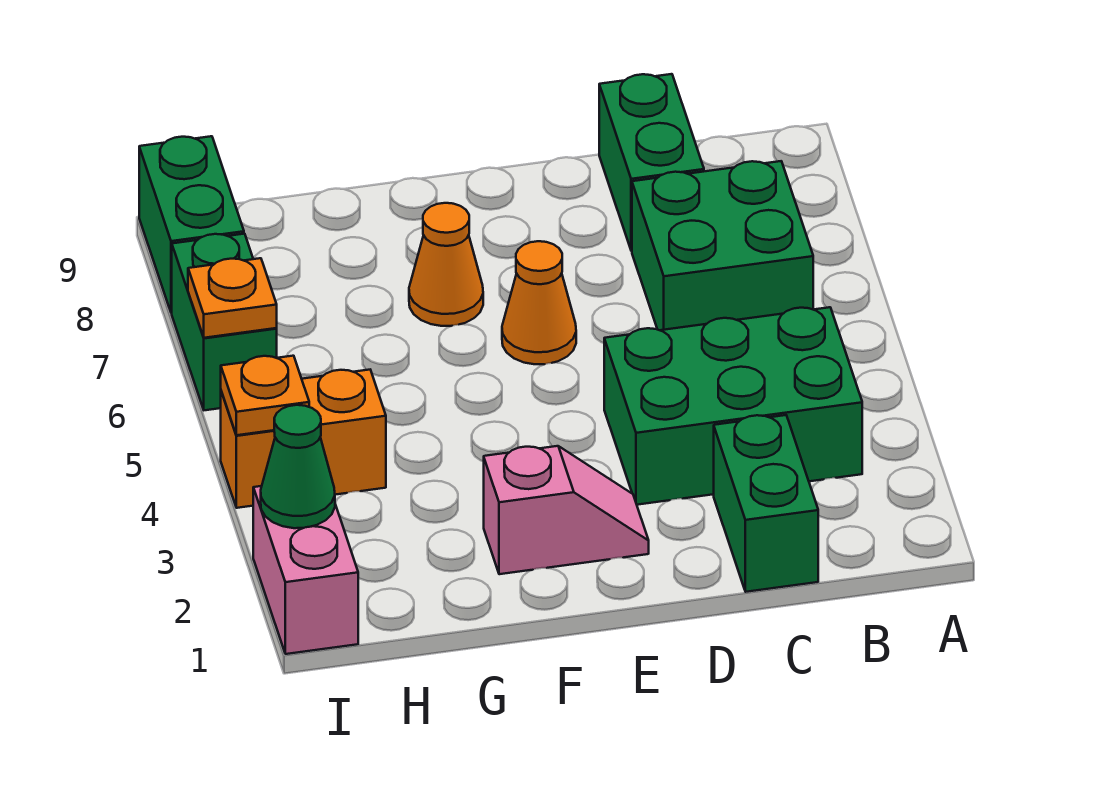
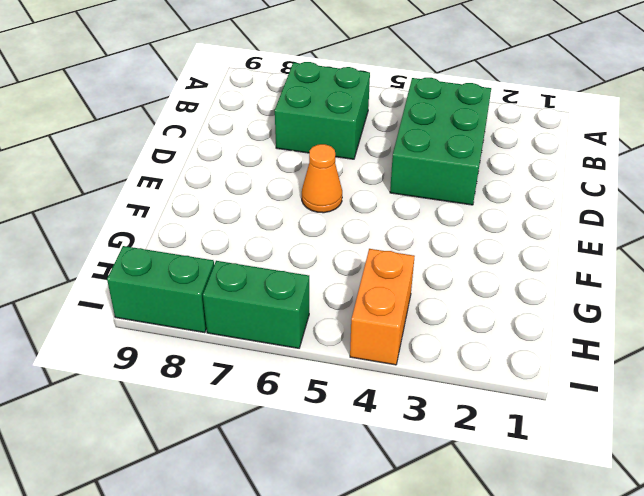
none -> green brick C1:C2 level 1
none -> green brick C8:C9 level 1
none -> pink slope E2:F2 level 1 top F

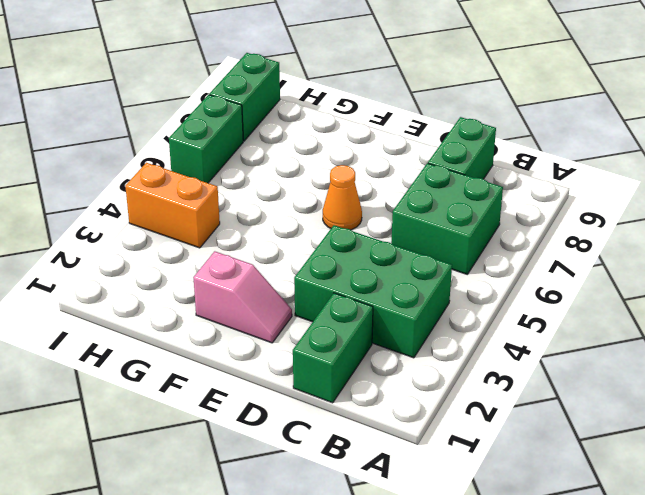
none -> orange cone F7 level 1
none -> pink brick I1:I2 level 1
none -> green cone I2 level 2

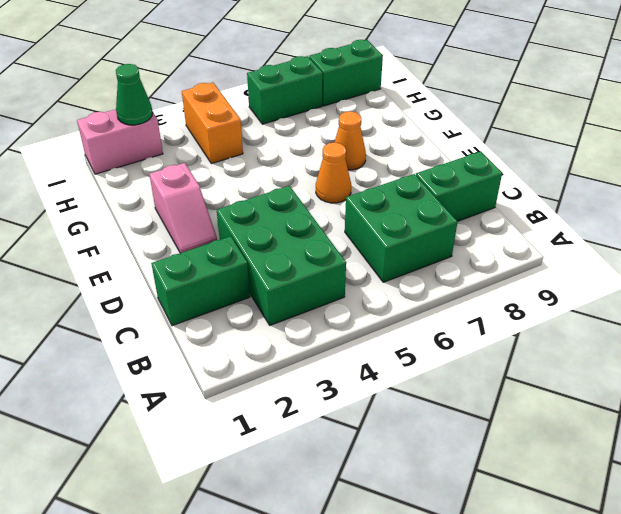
none -> orange plate I4 level 2
none -> orange plate I6 level 2

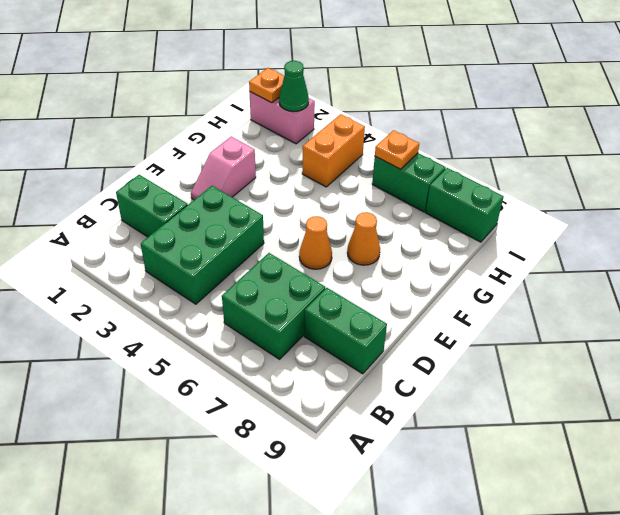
orange plate I1 level 2 -> orange plate I4 level 2

